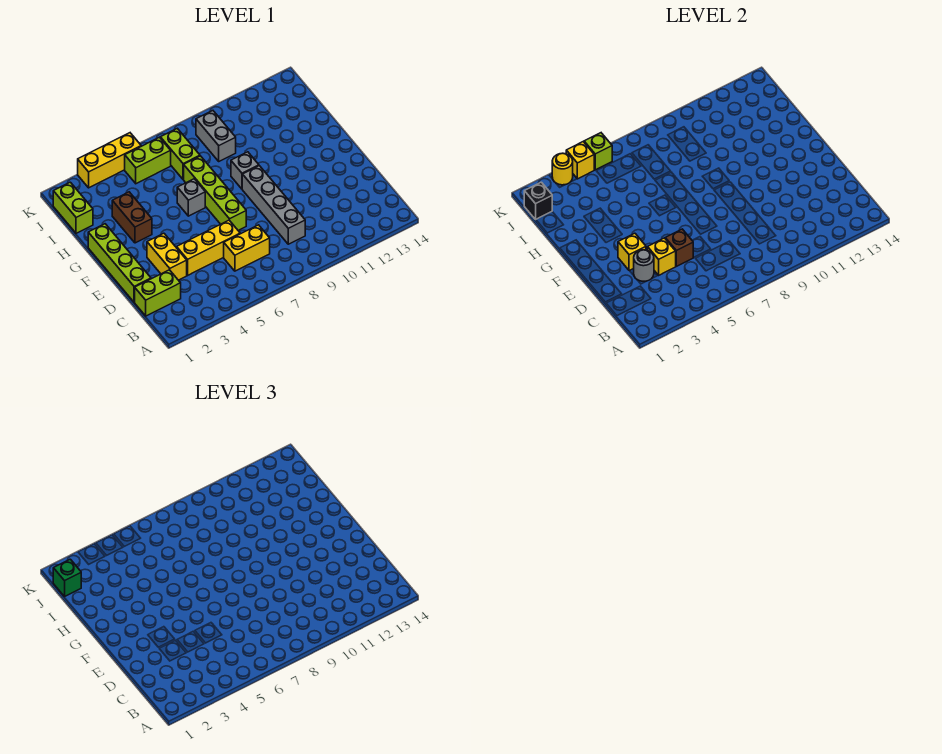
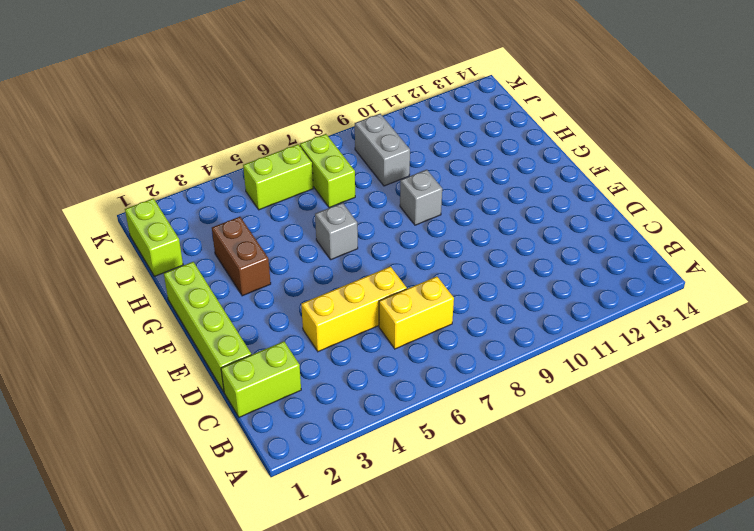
none -> grey brick C9:F9 level 1
none -> yellow brick D3:E3 level 1
none -> lime brick E7:H7 level 1

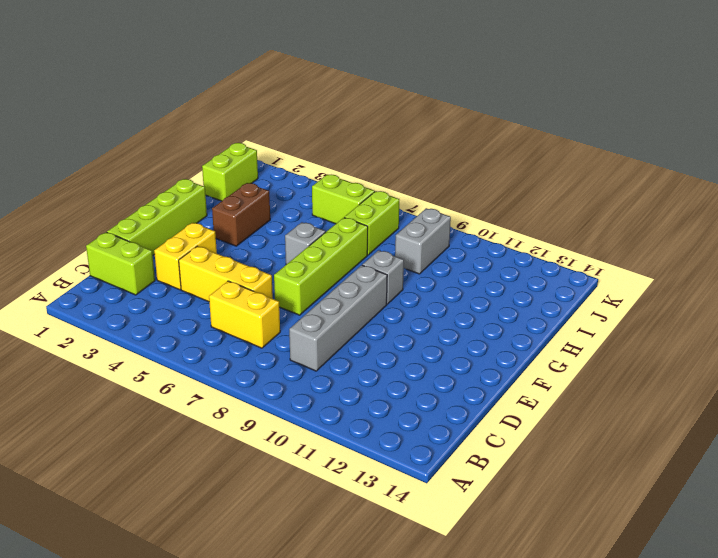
none -> yellow brick K3:K5 level 1
none -> grey round brick D3 level 2
none -> yellow brick D4 level 2

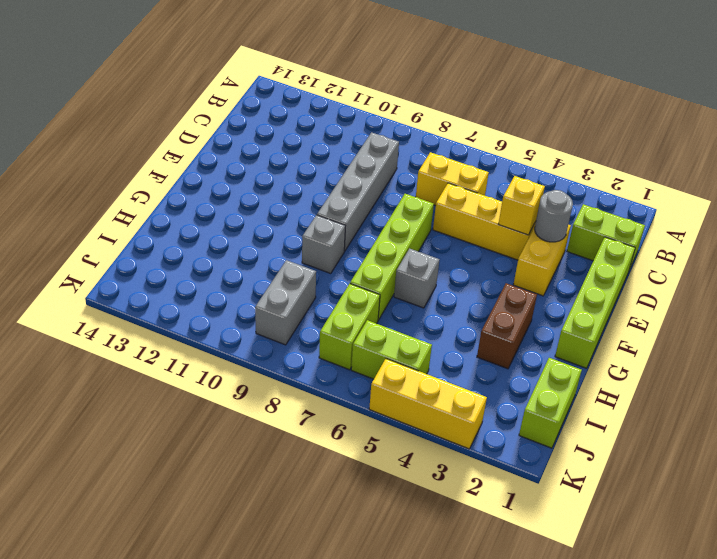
none -> brown brick D5 level 2
none -> yellow brick E3 level 2
none -> black brick J1 level 2

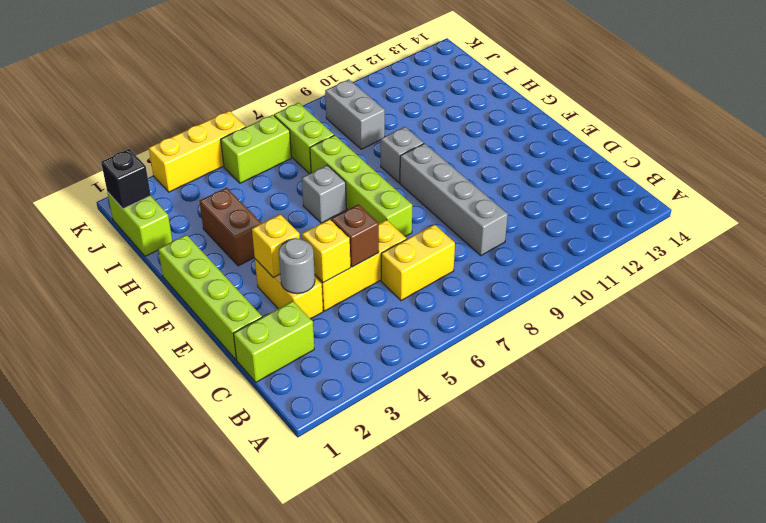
none -> yellow round brick K3 level 2
none -> yellow brick K4 level 2
none -> lime brick K5 level 2

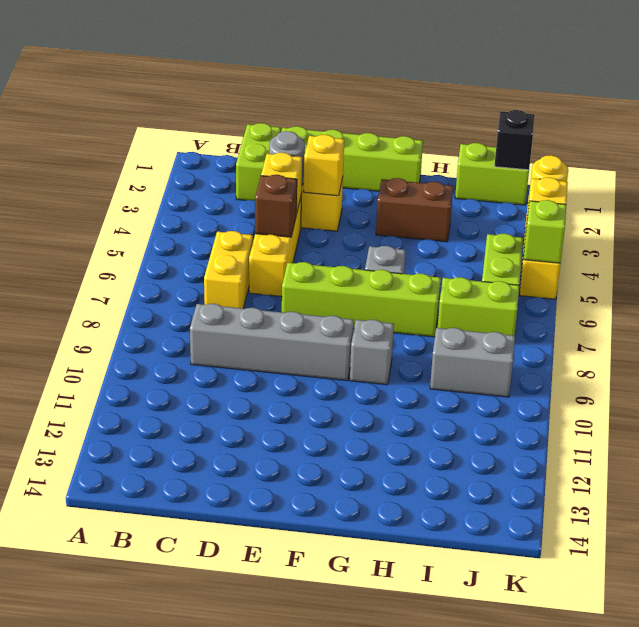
none -> green brick J1 level 3

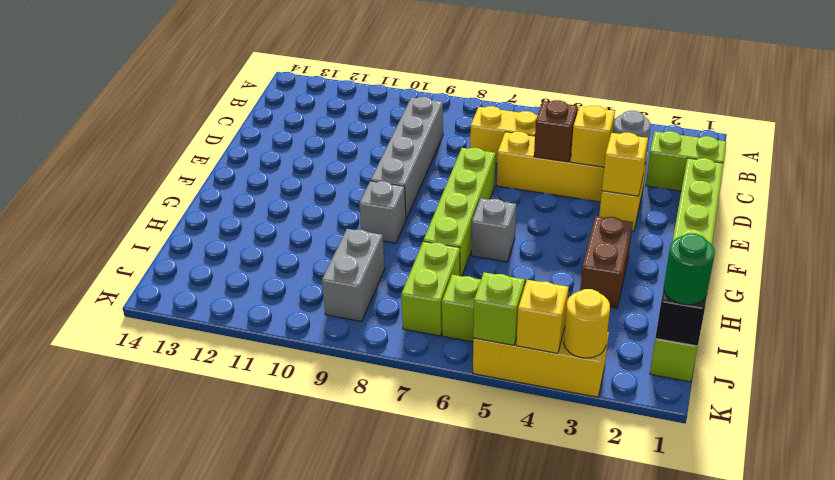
green round brick J1 level 3 -> green brick J1 level 3

